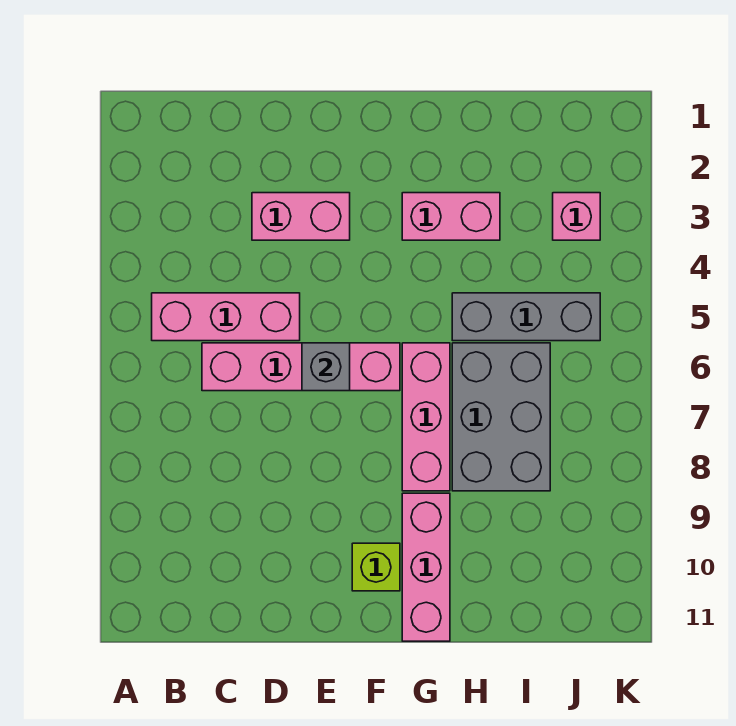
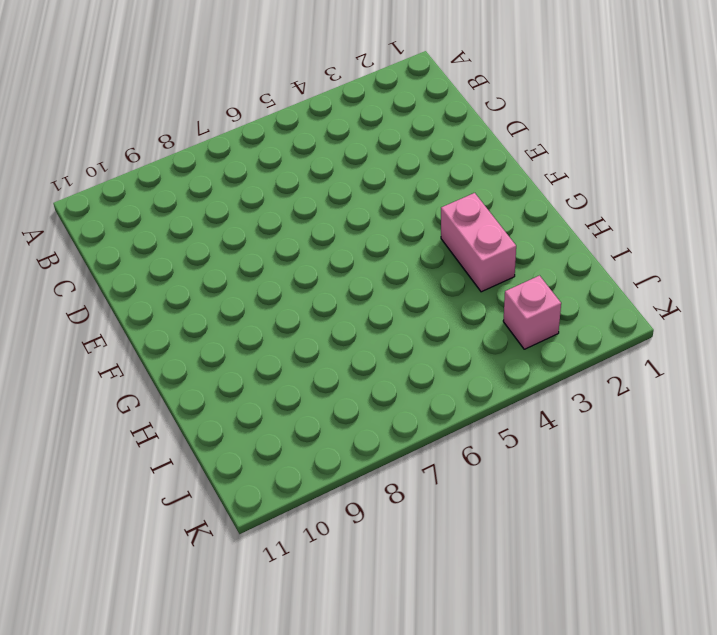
none -> pink brick B5:D5 level 1
none -> pink brick C6:F6 level 1

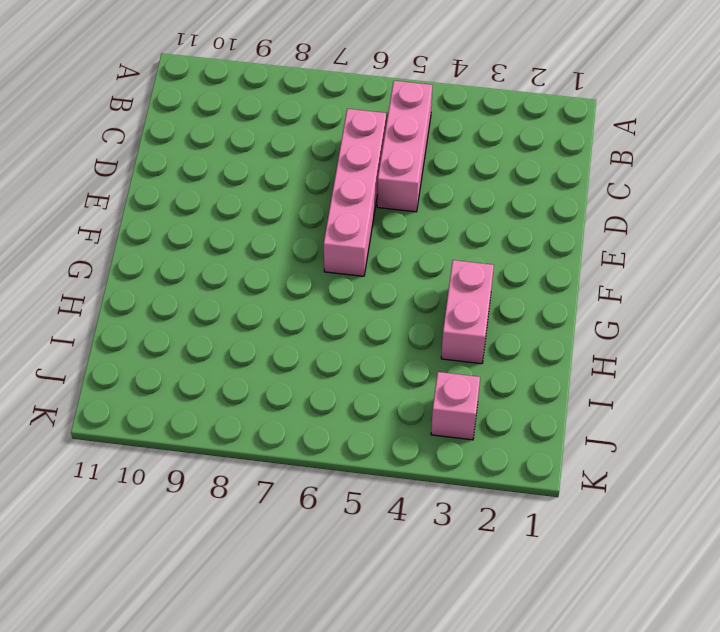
none -> pink brick D3:E3 level 1
none -> lime brick F10 level 1

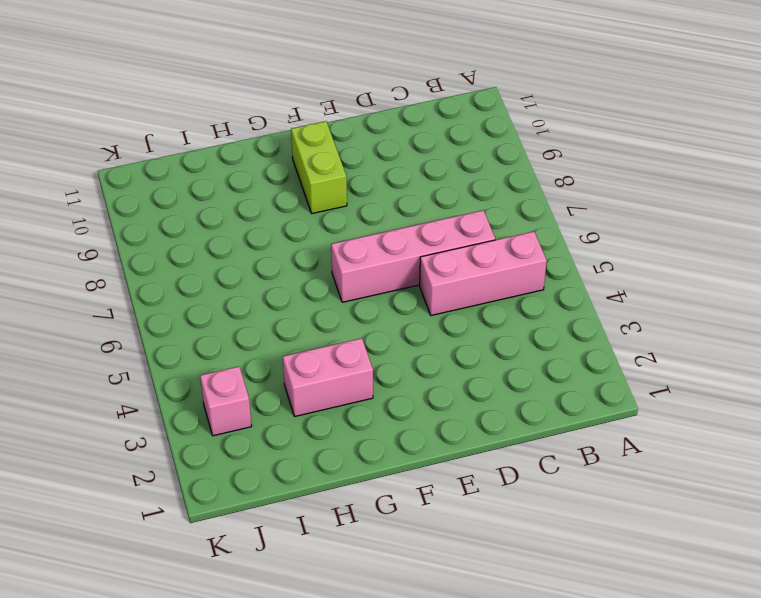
lime brick F9:F10 level 1 -> lime brick F10 level 1
none -> pink brick D3:E3 level 1
none -> pink brick G6:G8 level 1

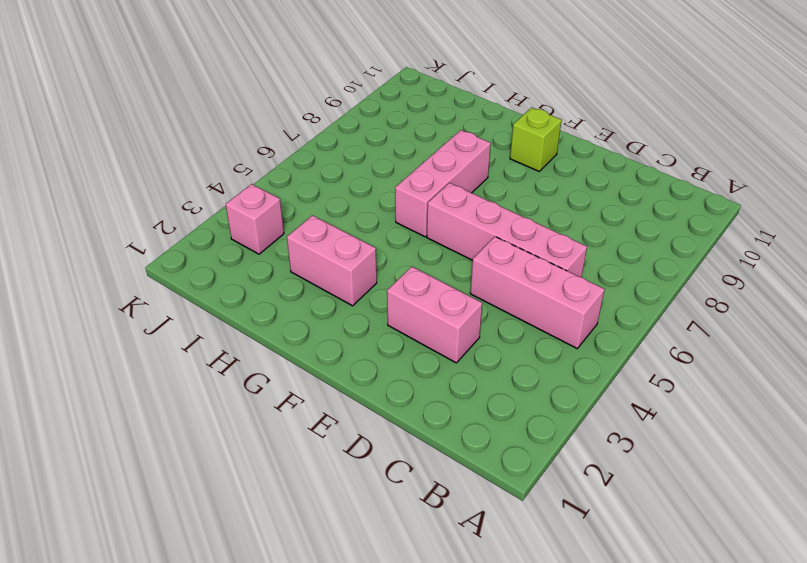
none -> pink brick G9:G11 level 1
none -> grey brick H5:J5 level 1

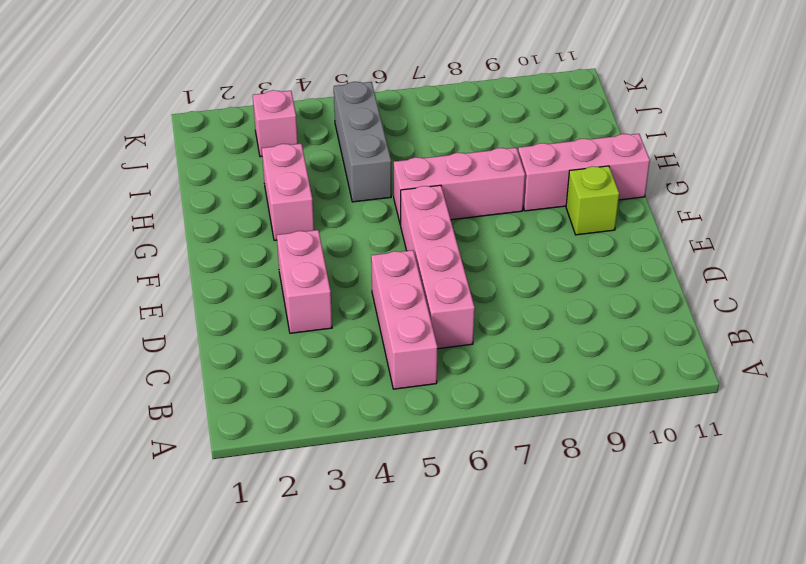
none -> grey brick H6:I8 level 1
none -> grey brick E6 level 2

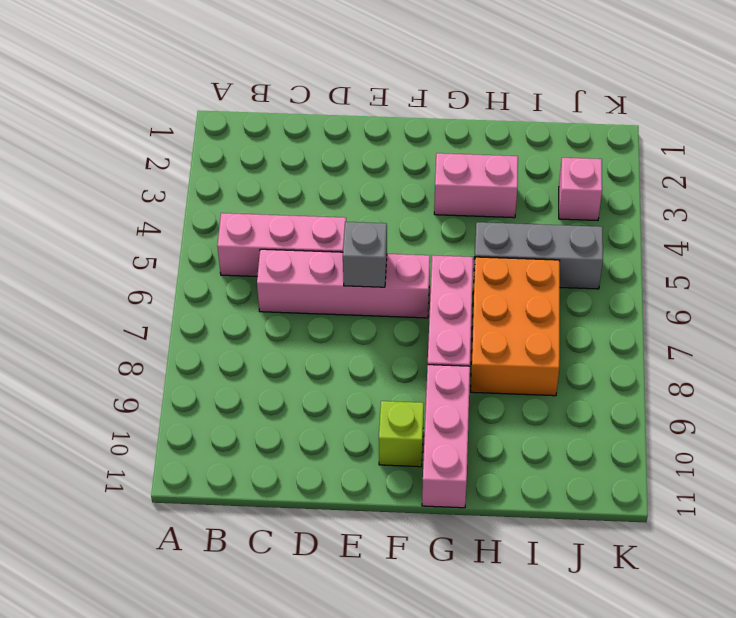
orange brick H6:I8 level 1 -> grey brick H6:I8 level 1
none -> pink brick D3:E3 level 1

